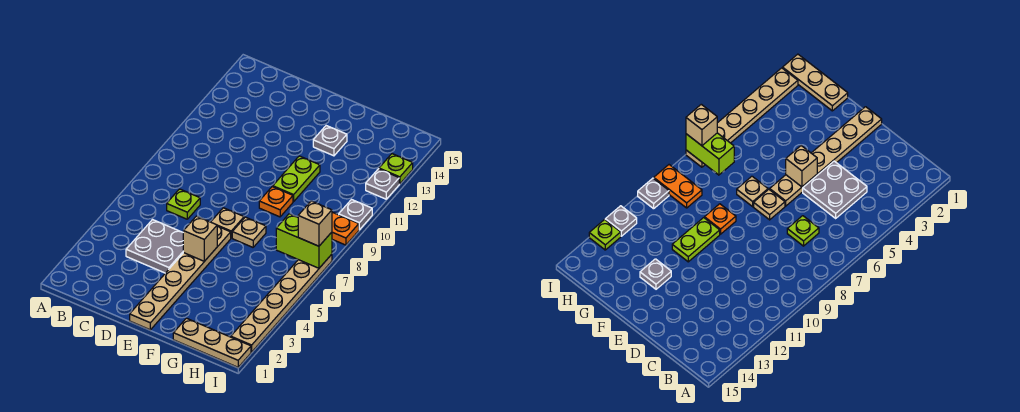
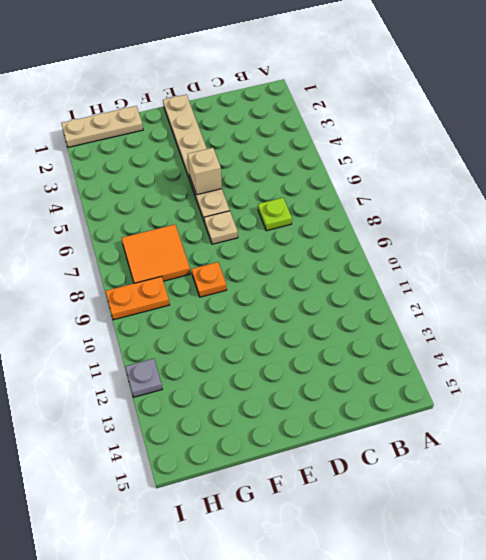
orange tile G7:H8 level 1 -> none
none -> grey plate C4:D5 level 1
none -> tan plate F7 level 1
none -> lime plate F10:F11 level 1

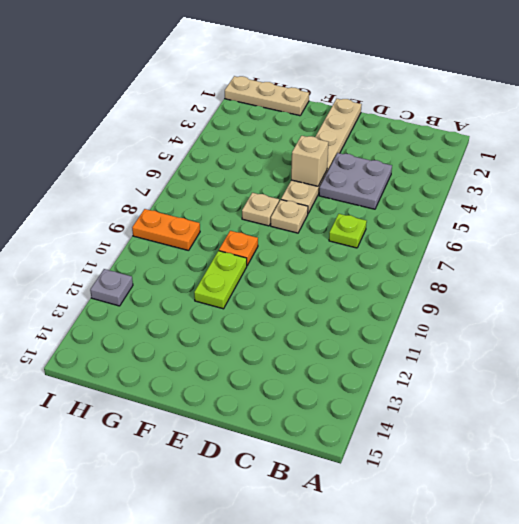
none -> grey plate F13 level 1
none -> tan plate I2:I7 level 1
none -> grey plate I10 level 1

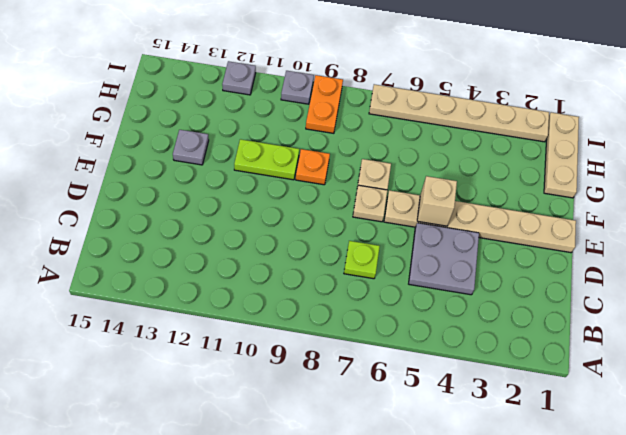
none -> lime plate I13 level 1
none -> lime brick H7:I7 level 2
none -> tan brick I7 level 3

